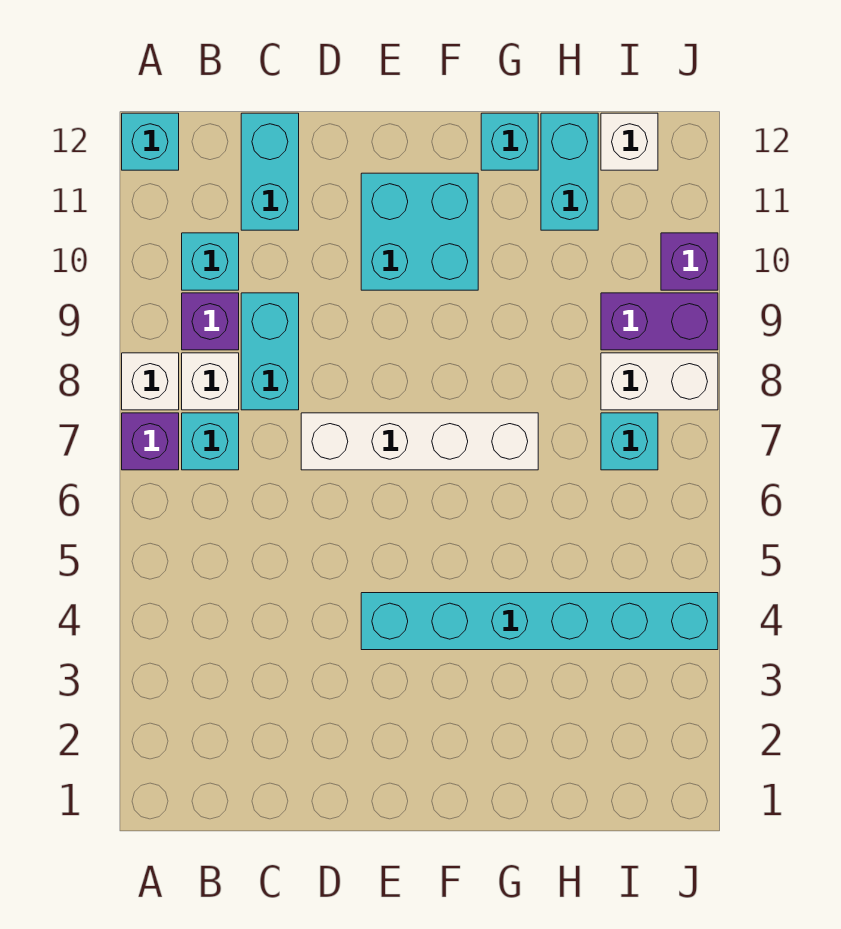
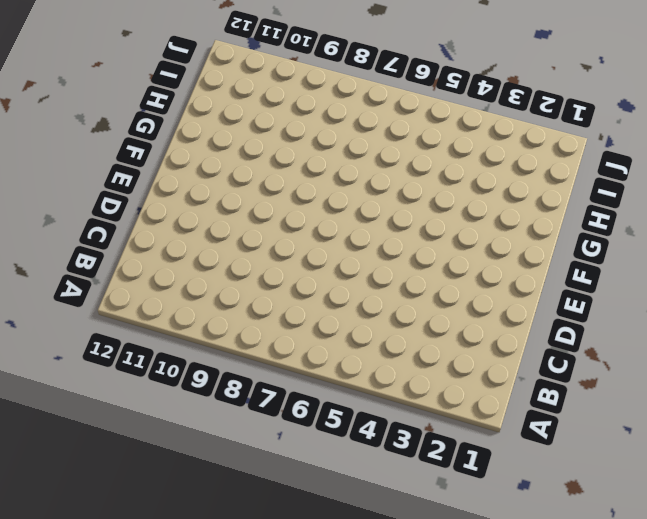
none -> purple brick A7 level 1
none -> white brick A8 level 1
none -> cyan brick A12 level 1

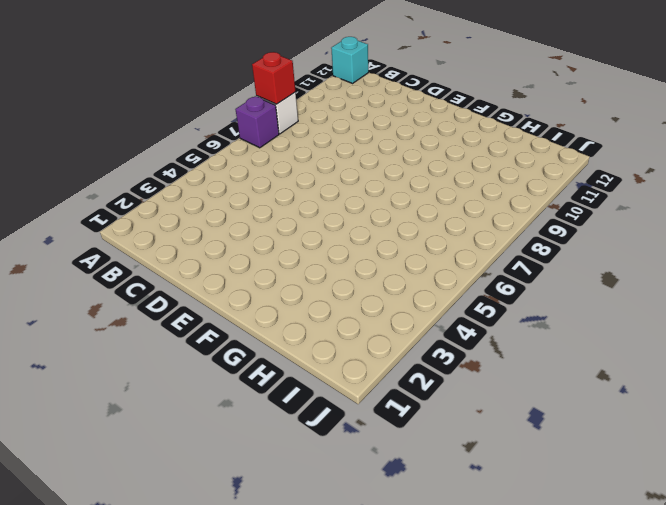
red brick A8 level 2 -> none
none -> cyan brick B7 level 1
none -> white brick B8 level 1
none -> purple brick B9 level 1

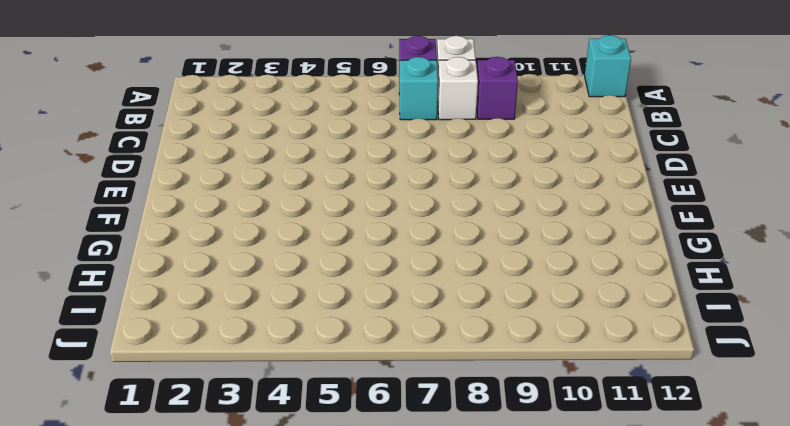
none -> cyan brick B10 level 1
none -> cyan brick C8:C9 level 1
none -> cyan brick C11:C12 level 1

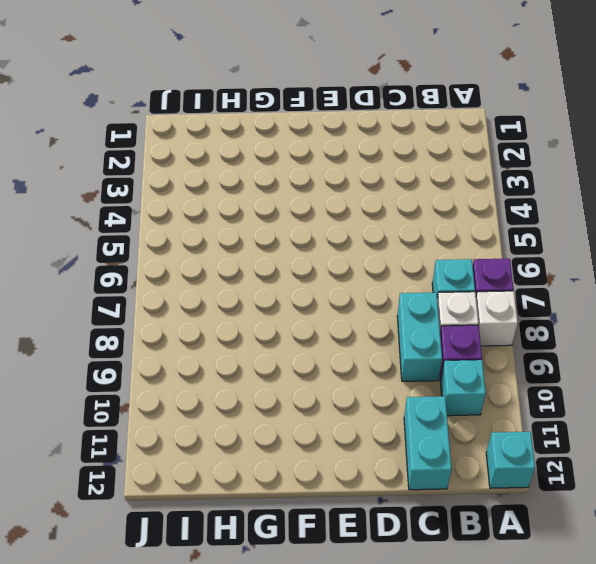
none -> white brick D7:G7 level 1
none -> cyan brick E4:J4 level 1
none -> cyan brick E10:F11 level 1

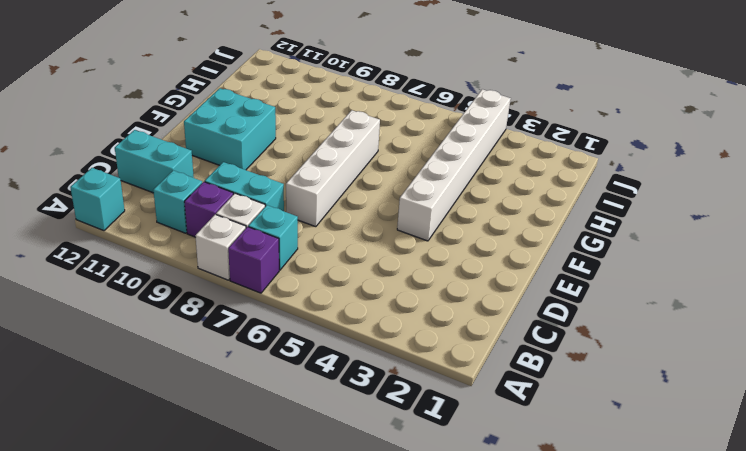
white brick E4:J4 level 1 -> cyan brick E4:J4 level 1
none -> cyan brick G12 level 1
none -> cyan brick H11:H12 level 1
none -> cyan brick I7 level 1

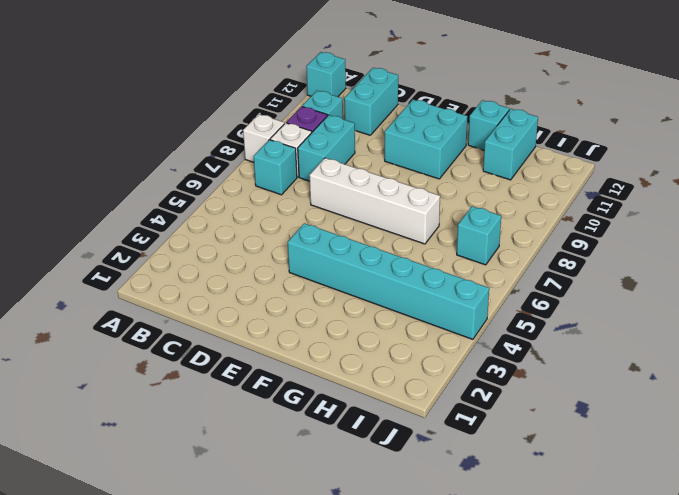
none -> purple brick A7 level 1
none -> white brick I8:J8 level 1
none -> purple brick I9:J9 level 1

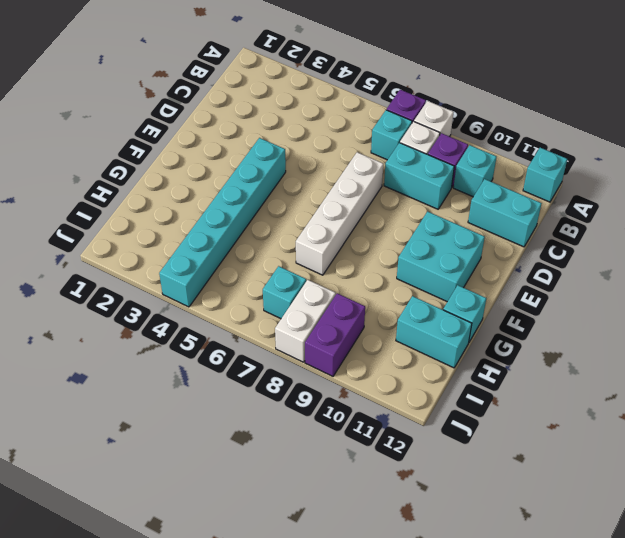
none -> white brick I12 level 1
none -> purple brick J10 level 1

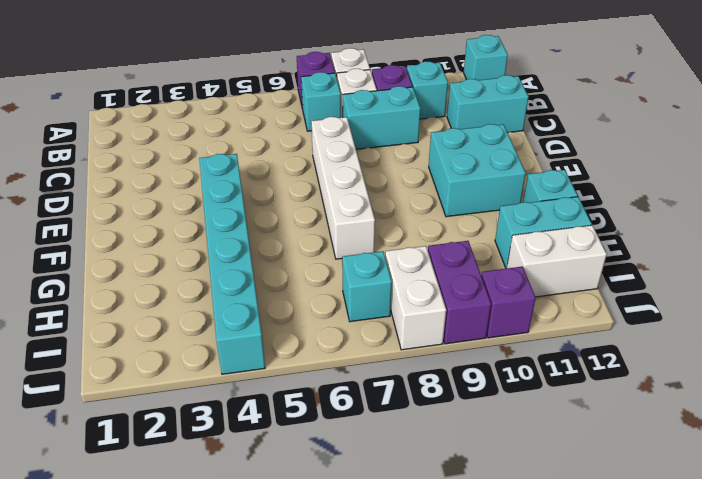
white brick I11:I12 level 1 -> white brick I12 level 1

